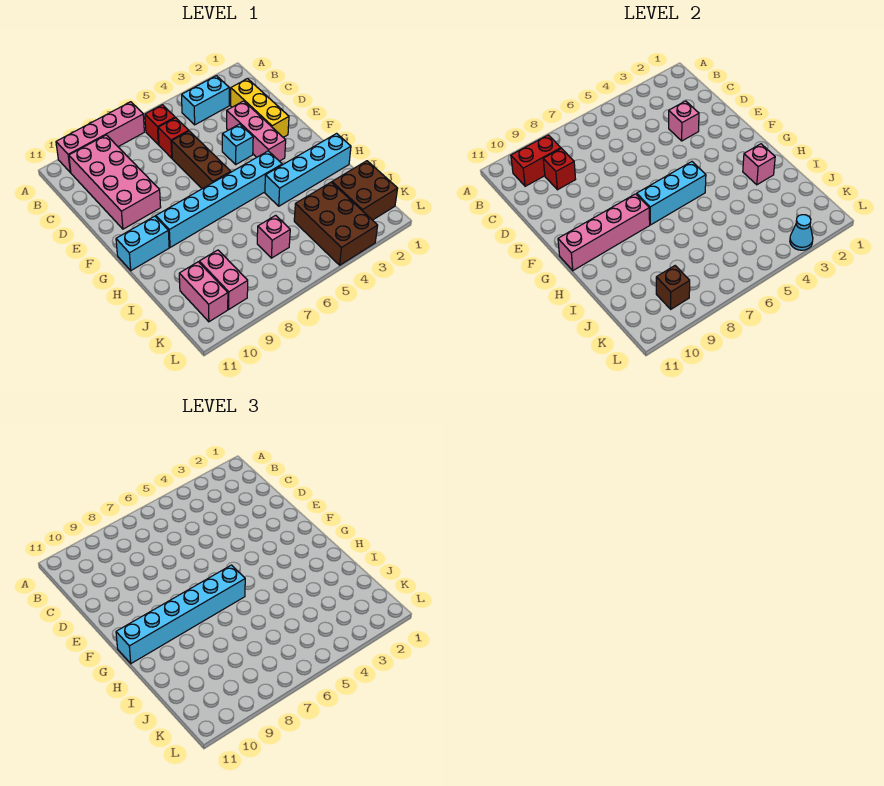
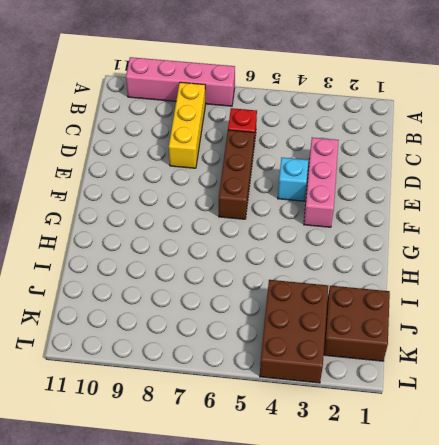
yellow brick B8:D8 level 1 -> yellow brick C2:E2 level 1
none -> cyan brick B3:B4 level 1
none -> red brick B6 level 1
none -> pink brick B9:E10 level 1

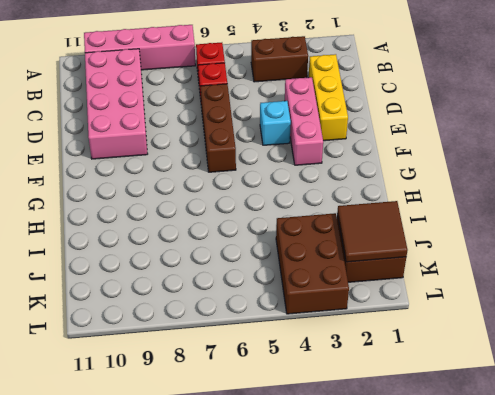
brown brick B3:B4 level 1 -> cyan brick B3:B4 level 1
brown tile J1:K2 level 2 -> none
none -> cyan brick G4:G9 level 1
none -> cyan brick G10:G11 level 1
none -> cyan brick H1:H4 level 1

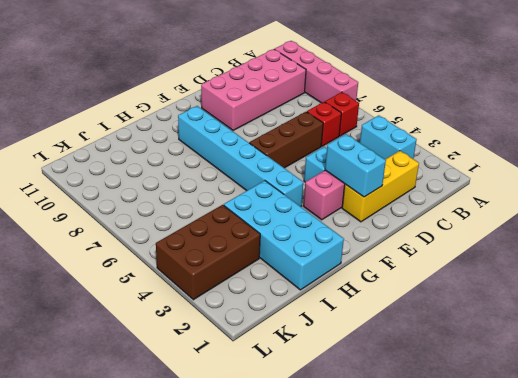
cyan brick E2:E3 level 2 -> cyan brick G10:G11 level 1
cyan brick H1:I4 level 1 -> cyan brick H1:H4 level 1
none -> brown brick J1:K2 level 1
none -> pink brick J6 level 1
none -> pink brick J9:K9 level 1

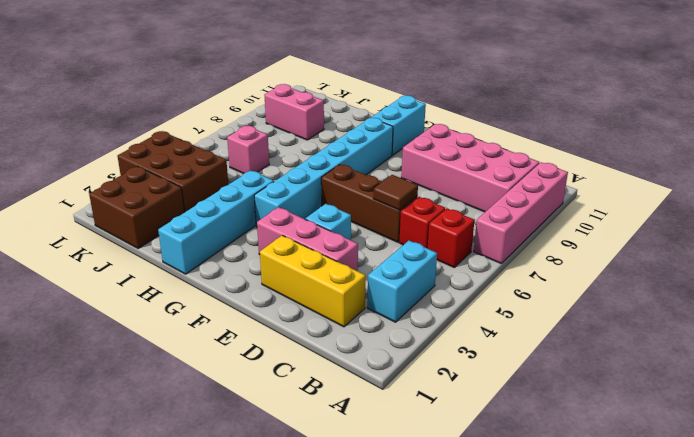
brown tile D6 level 2 -> none
none -> pink brick J10:K10 level 1
none -> red brick B9:B10 level 2
none -> red brick C9 level 2

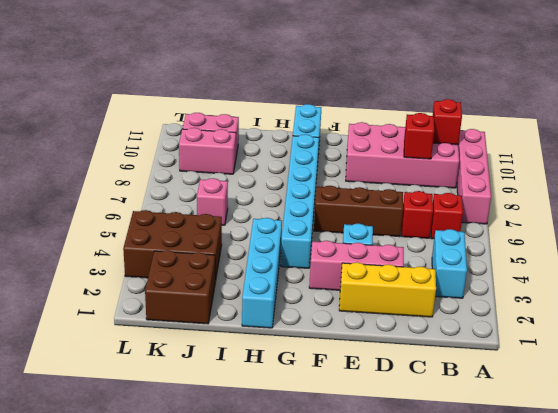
red brick B10 level 2 -> red brick B9:B10 level 2
none -> pink brick D3 level 2
none -> cyan brick G5:G7 level 2
none -> pink brick G8:G11 level 2

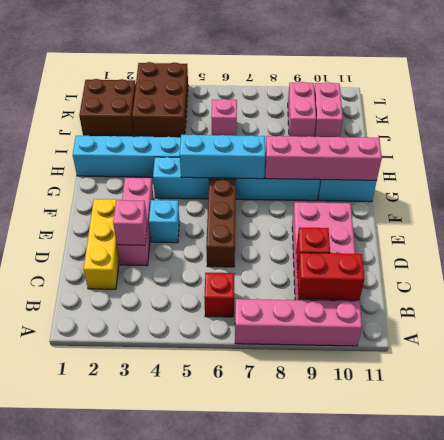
none -> cyan brick B3:B4 level 1
none -> red brick C6 level 1
none -> pink brick H2 level 2

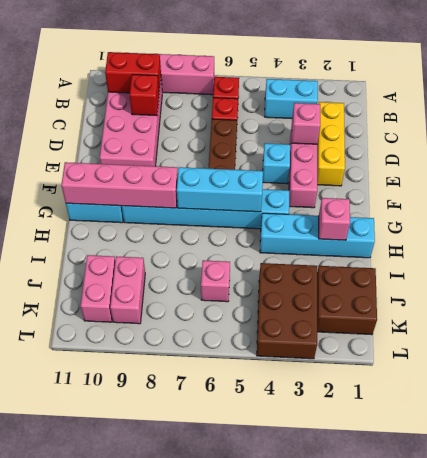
none -> brown brick K9 level 2
none -> cyan cone L3 level 2
none -> cyan brick G6:G11 level 3

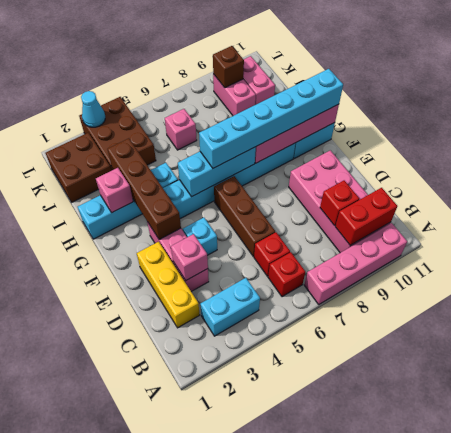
brown brick F3:I3 level 2 -> none

